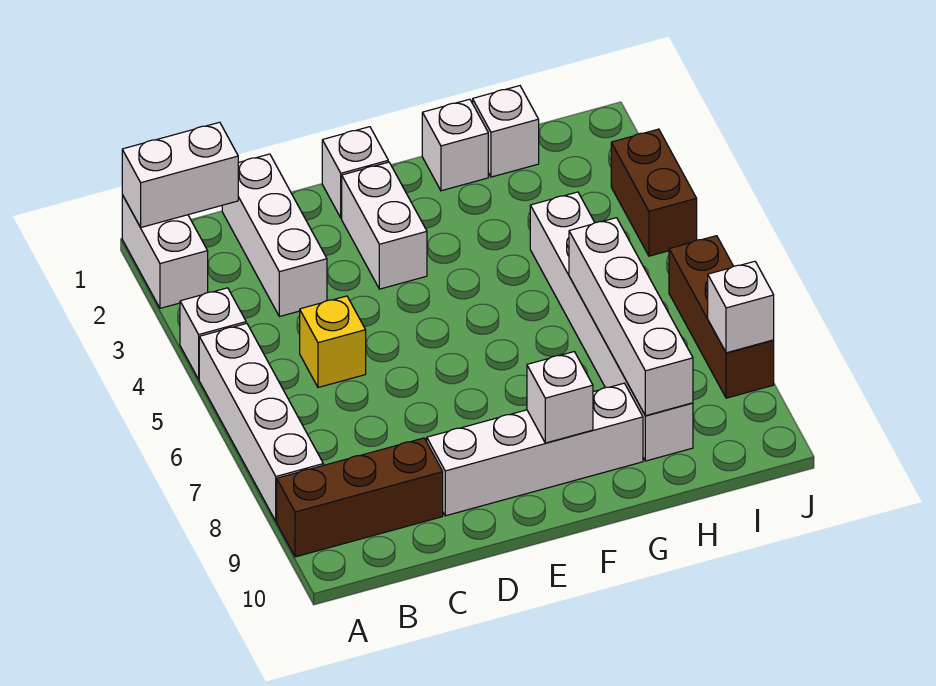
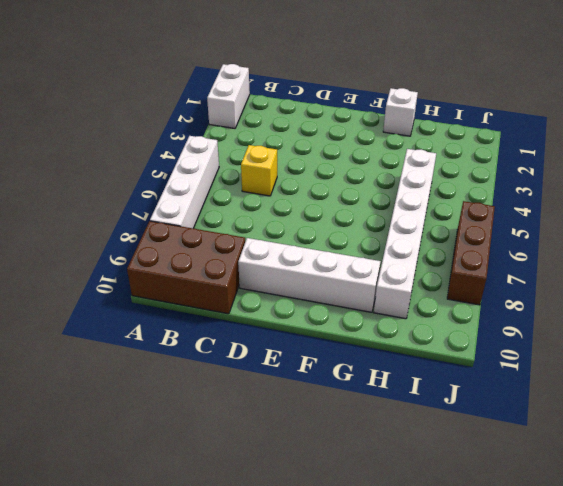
brown brick A9:C10 level 1 -> brown brick A9:C9 level 1
none -> white brick A4 level 1
none -> white brick C1:C3 level 1
none -> white brick E1 level 1

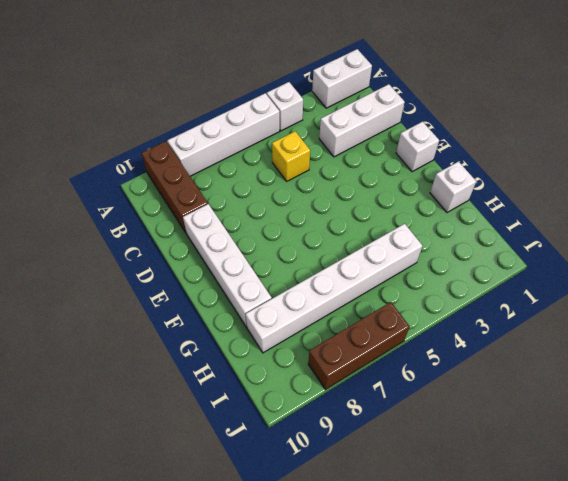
none -> white brick E2:E3 level 1
none -> white brick H1 level 1
none -> brown brick J3:J4 level 1

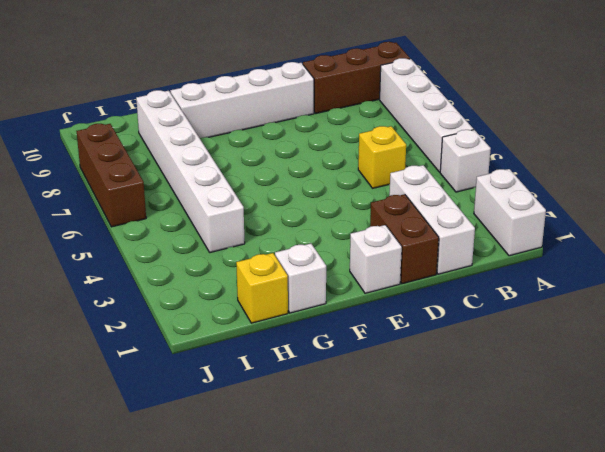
brown brick D1:D2 level 1 -> brown brick J3:J4 level 1
yellow brick H1 level 1 -> white brick H1 level 1
none -> white brick E2:E3 level 1
none -> white brick A1:B1 level 2
none -> white brick F9 level 2

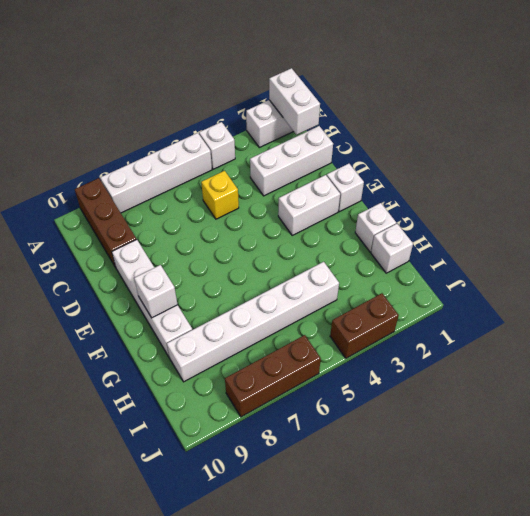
none -> white brick H6:H9 level 2
none -> white brick J8 level 2

